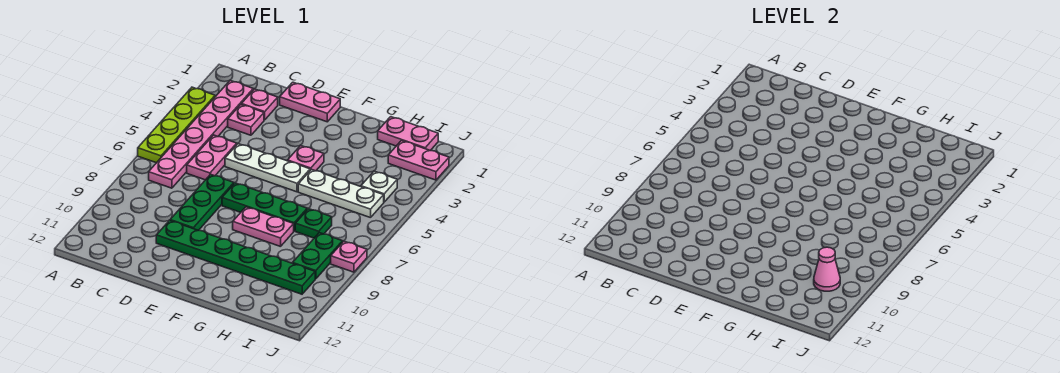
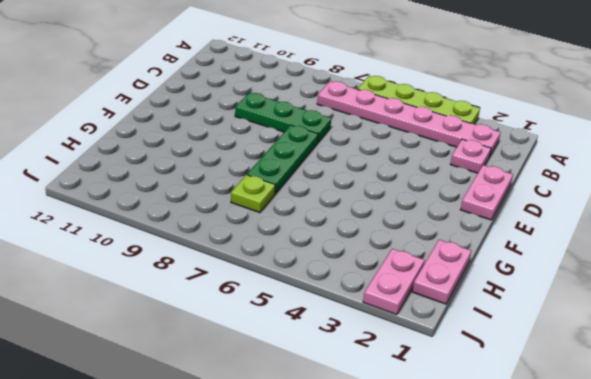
lime plate H7 level 1 -> green plate H7 level 1
none -> pink plate C3 level 1
none -> pink plate C5:C6 level 1
none -> white plate D5:F5 level 1

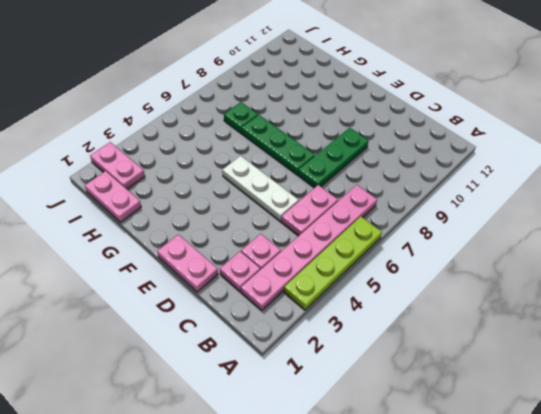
none -> green plate D10:I10 level 1
none -> pink plate F4 level 1
none -> pink plate F8:G8 level 1

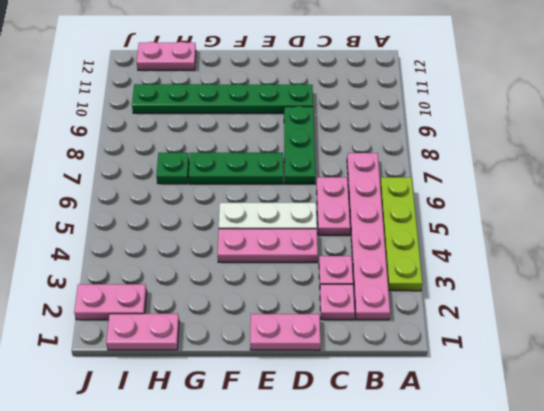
pink plate D4:F4 level 1 -> pink plate F4 level 1
pink plate H12:I12 level 1 -> pink plate F8:G8 level 1
none -> white plate G5:I5 level 1
none -> white plate I4 level 1
none -> green plate I8:I9 level 1

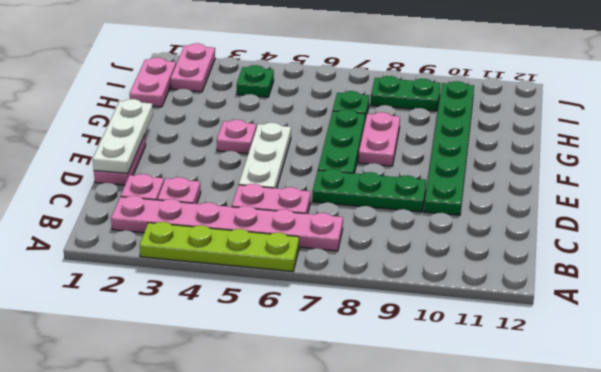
white plate D1:F1 level 2 -> white plate G5:I5 level 1
green plate I4 level 1 -> white plate I4 level 1
none -> pink plate J8 level 1
none -> pink cone I10 level 2

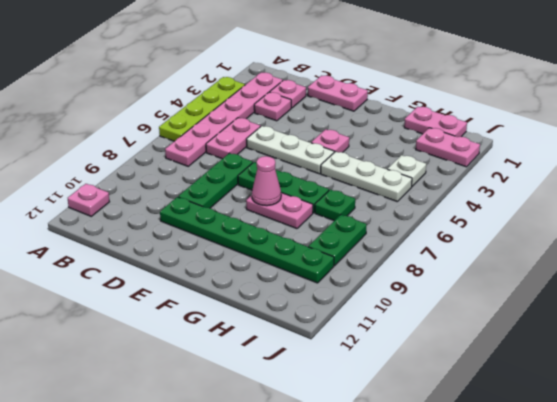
pink plate A11 level 1 -> pink plate J8 level 1
pink cone F8 level 2 -> pink cone I10 level 2

